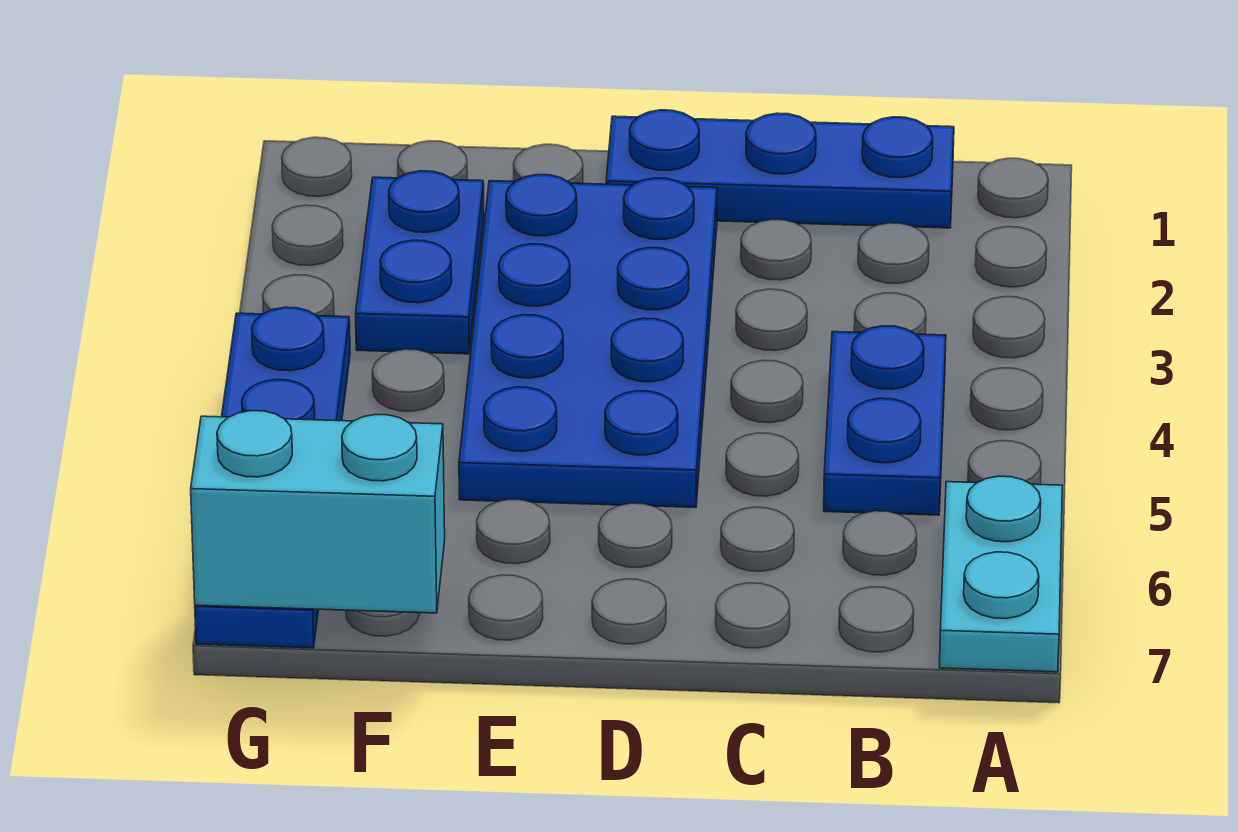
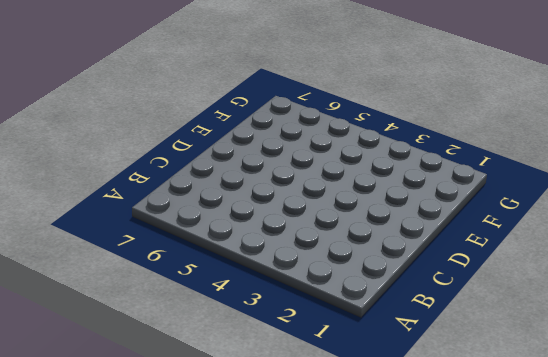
none -> cyan plate A6:A7 level 1
none -> blue plate B1:D1 level 1

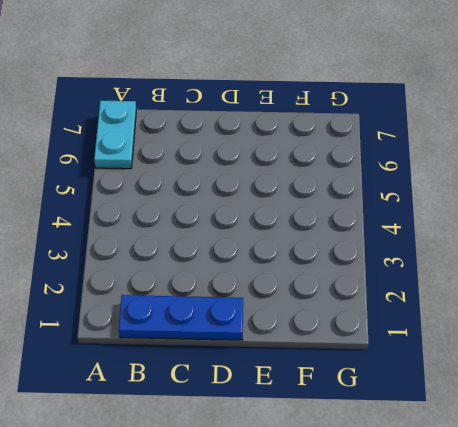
none -> blue plate B4:B5 level 1
none -> blue plate D2:E5 level 1

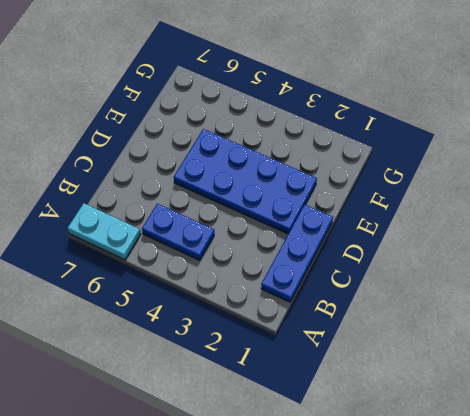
none -> blue plate F2:F3 level 1
none -> blue plate G4:G7 level 1

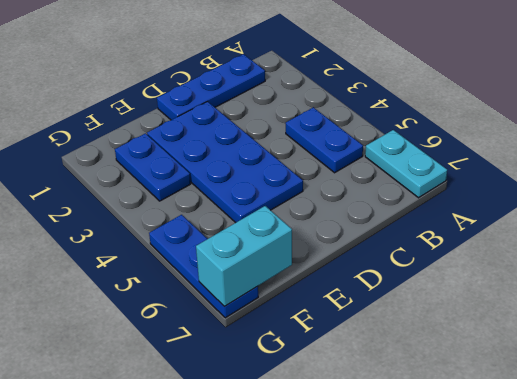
blue plate G5:G7 level 1 -> blue plate G4:G7 level 1

